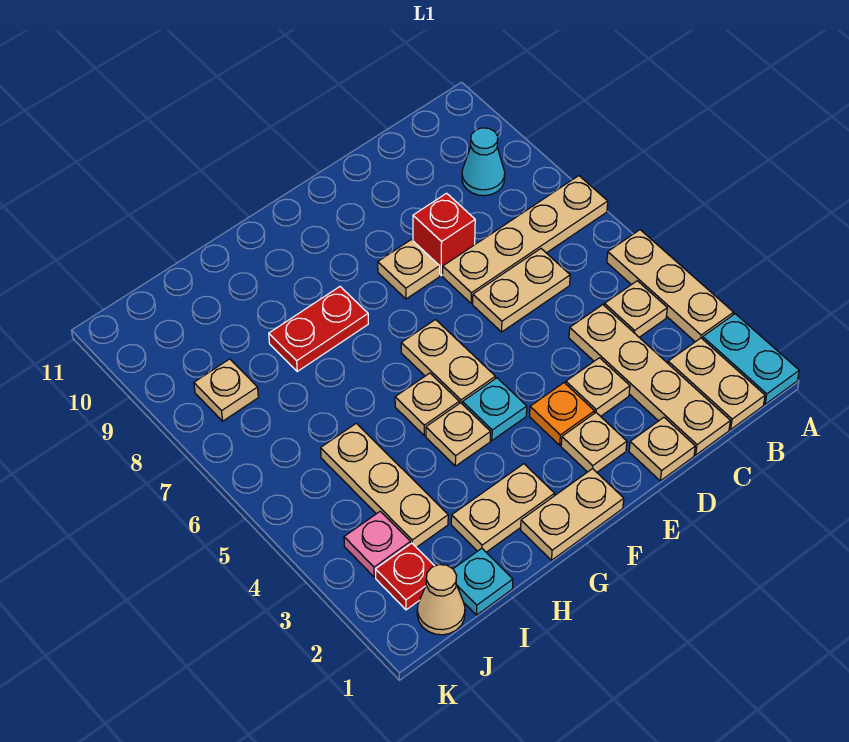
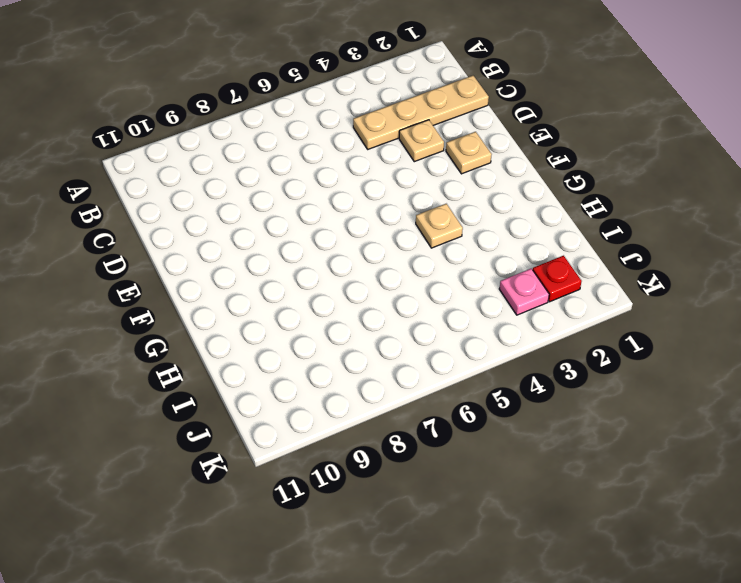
none -> cyan plate A1:A2 level 1
none -> tan plate A3:A5 level 1
none -> tan plate A7:D7 level 1

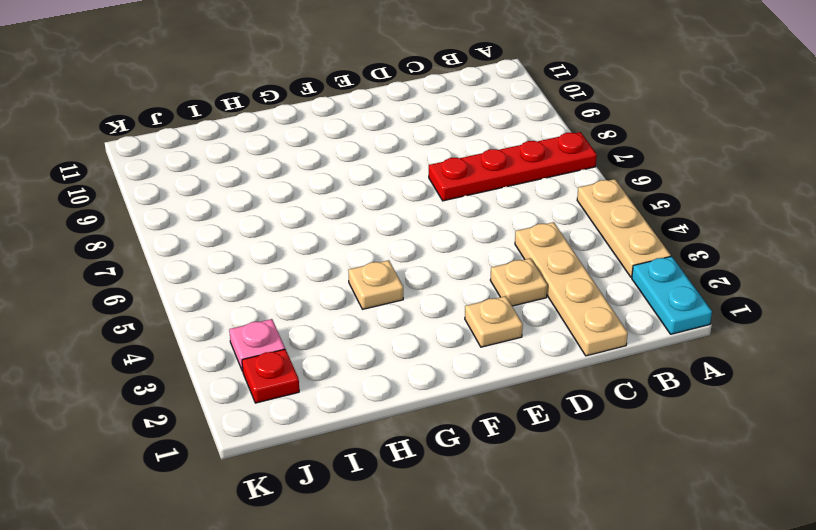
red plate A7:D7 level 1 -> tan plate A7:D7 level 1
none -> tan plate B1:B2 level 1
none -> tan plate B4 level 1
none -> cyan cone B9 level 1

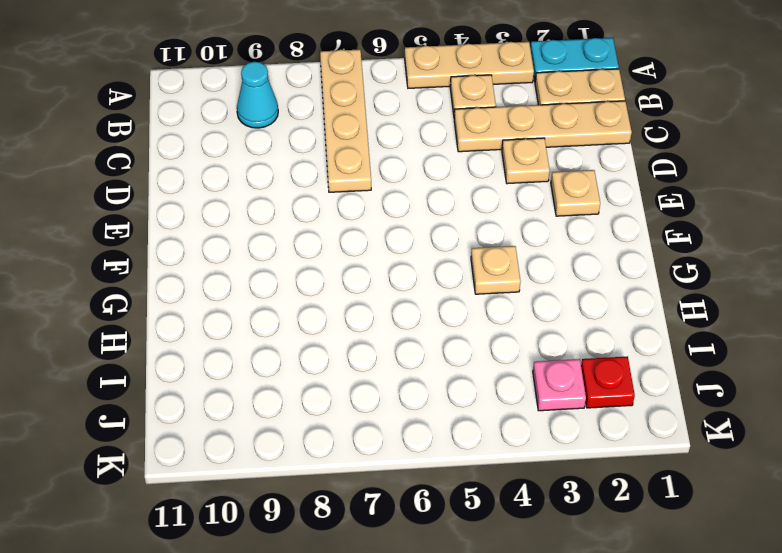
none -> tan plate C6:D6 level 1
none -> tan plate D1 level 1
none -> red brick D8 level 1

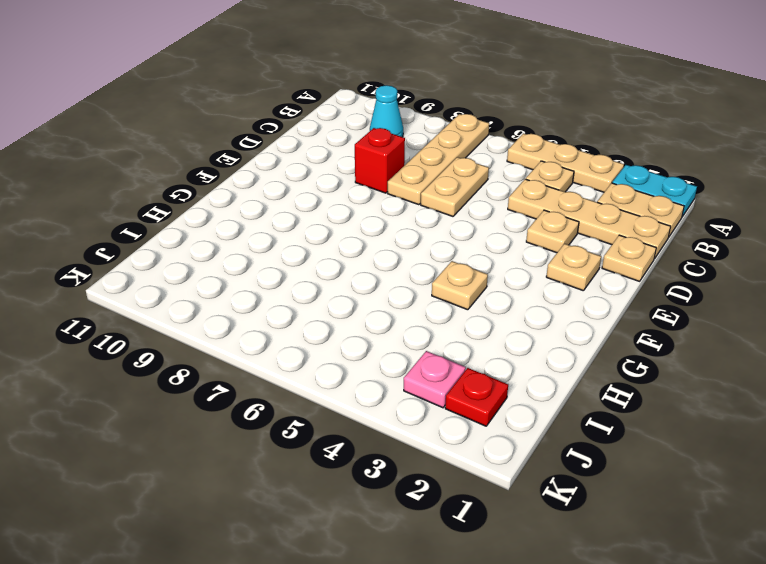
none -> orange plate E3 level 1
none -> tan plate E8 level 1
none -> tan plate F1:G1 level 1

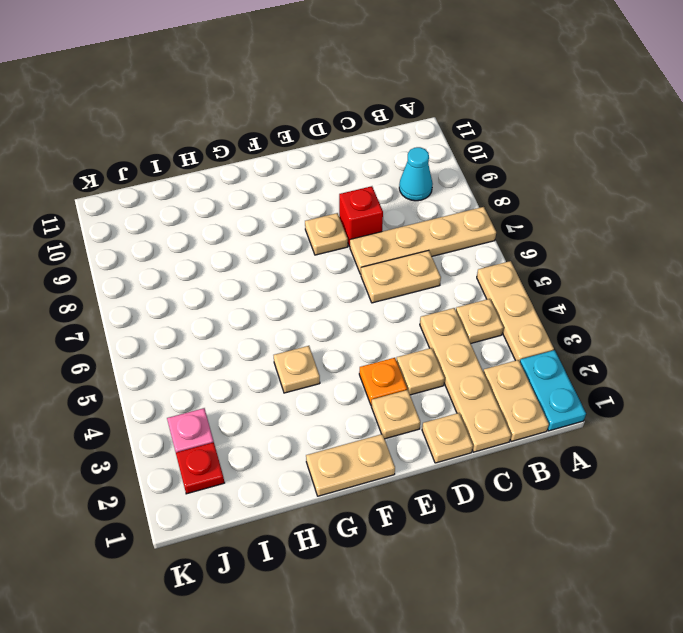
none -> cyan plate F4 level 1
none -> tan plate F5:F6 level 1
none -> tan plate G2:H2 level 1

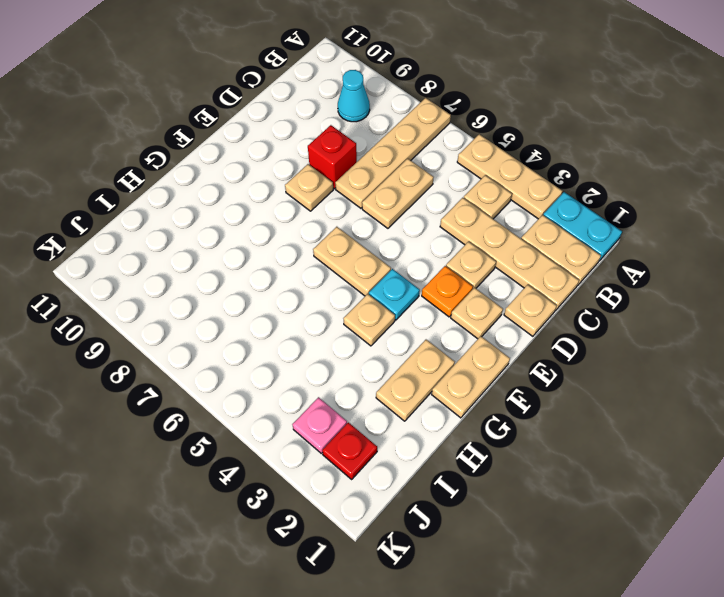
none -> tan plate G5 level 1
none -> red plate G8:H8 level 1
none -> cyan plate I1 level 1

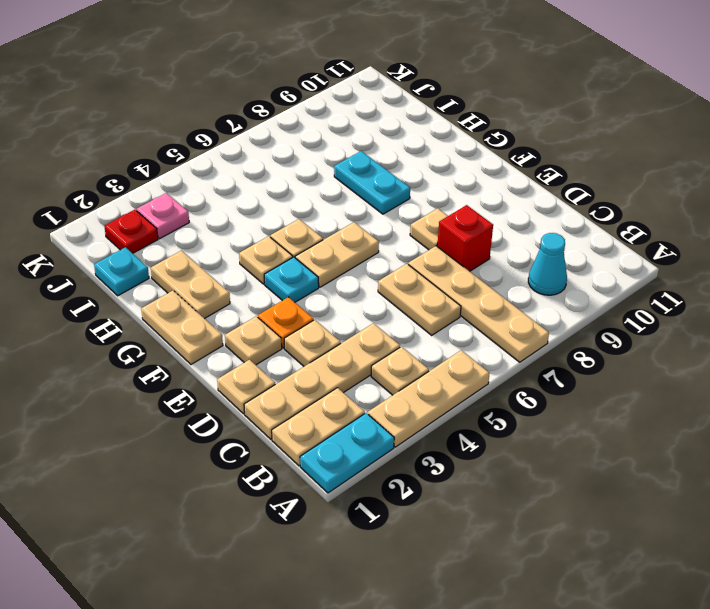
cyan plate G8:H8 level 1 -> red plate G8:H8 level 1
none -> tan plate I3:I5 level 1
none -> tan cone J1 level 1
none -> tan plate J8 level 1

